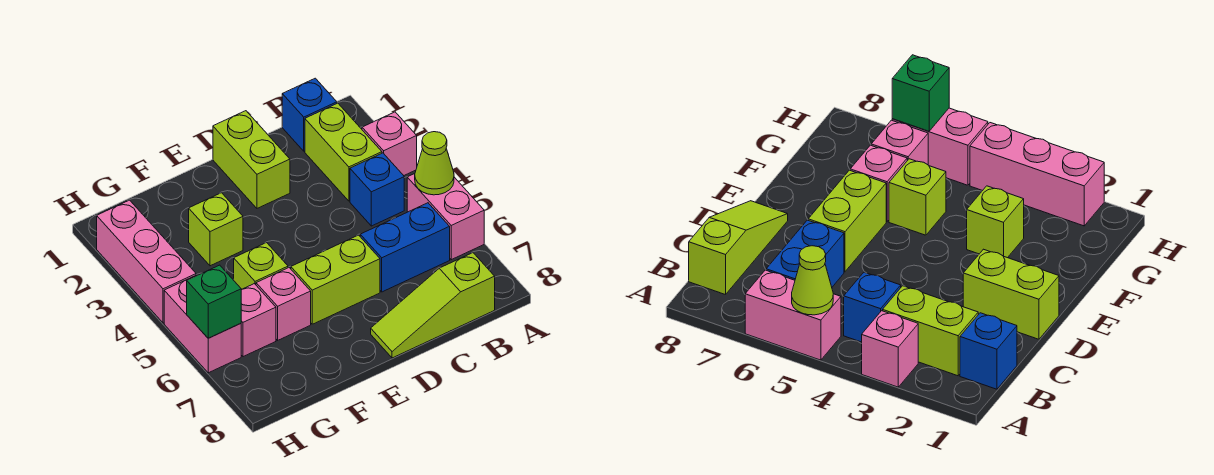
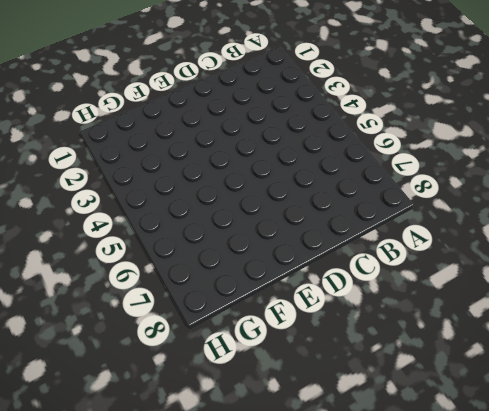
none -> pink brick A3 level 1
none -> pink brick A5:A6 level 1
none -> blue brick B1 level 1

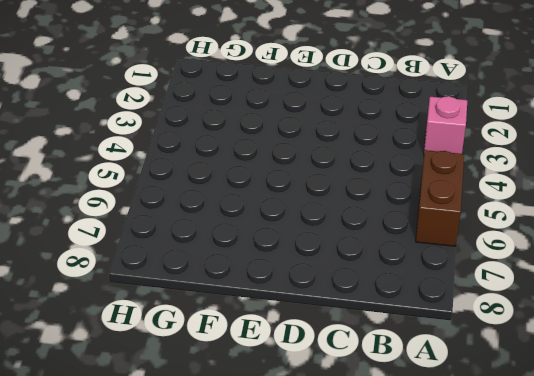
brown brick A5:A6 level 1 -> pink brick A5:A6 level 1
none -> blue brick B1 level 1
none -> lime brick B2:B3 level 1
none -> blue brick B4 level 1

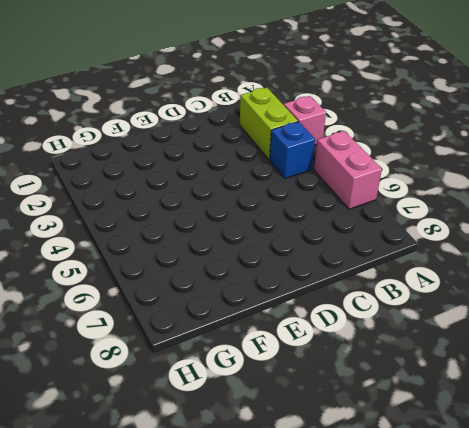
none -> blue brick B1 level 1
none -> blue brick B6:C6 level 1
none -> lime slope B8:D8 level 1 top B

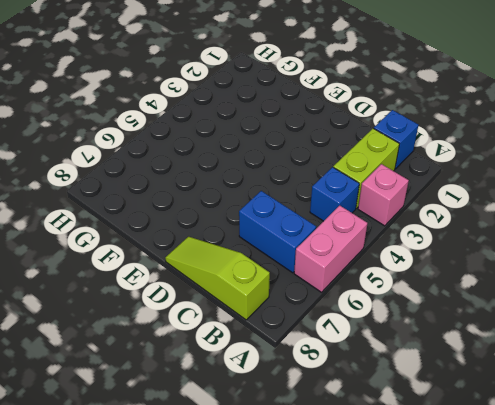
none -> lime brick D1:D2 level 1
none -> lime brick D6:E6 level 1
none -> lime brick F3 level 1

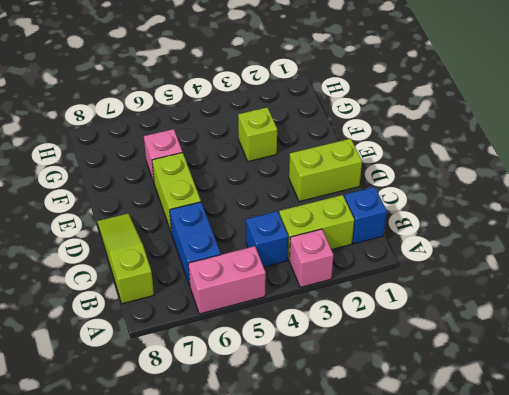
none -> lime brick F5 level 1
none -> pink brick G6 level 1
none -> pink brick H2:H4 level 1

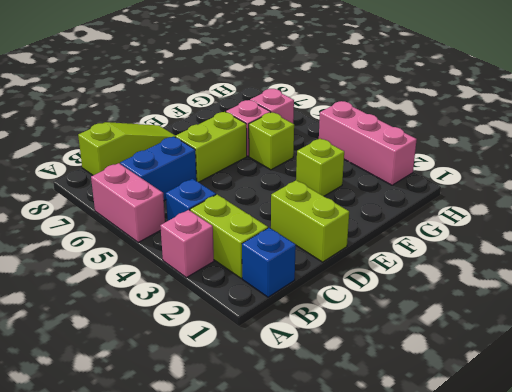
none -> pink brick H5:H6 level 1
none -> lime cone A5 level 2
none -> green brick H6 level 2

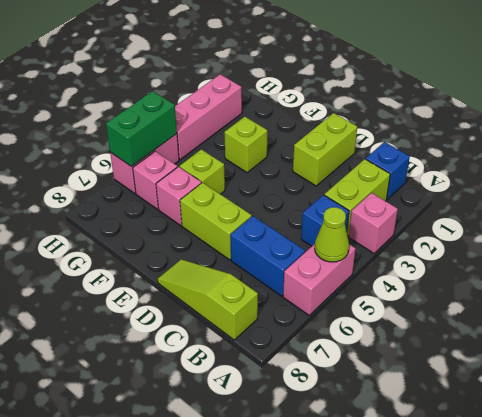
green brick H5:H6 level 2 -> green brick H6 level 2

